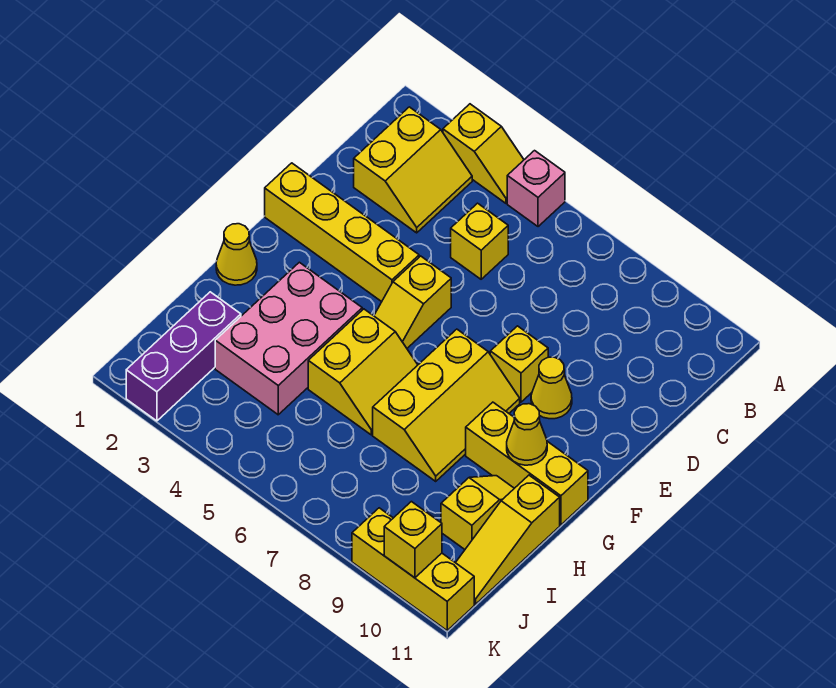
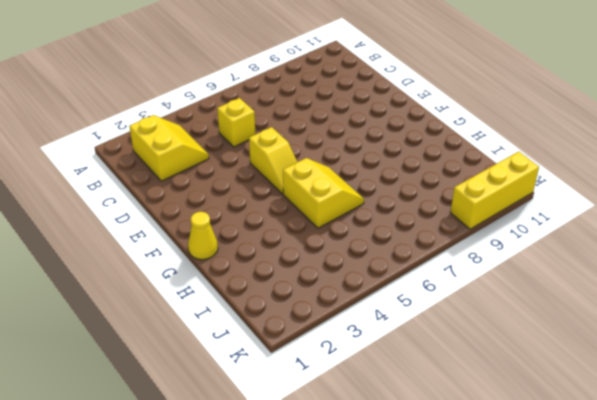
none -> yellow slope A3:A4 level 1 top 3
none -> pink brick A5 level 1
none -> yellow brick E1:E4 level 1

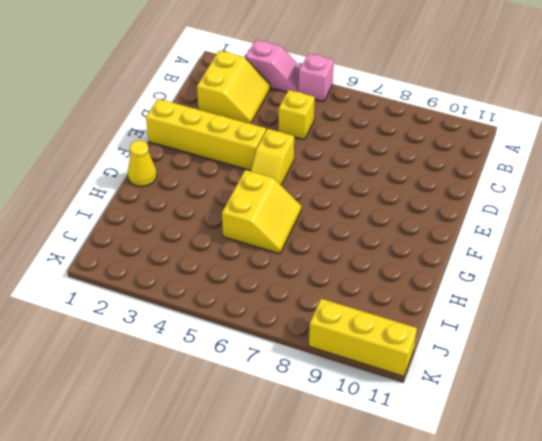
pink slope A3:A4 level 1 top 3 -> yellow slope A3:A4 level 1 top 3
none -> yellow brick E8 level 1
none -> yellow cone E9 level 1
none -> yellow slope F7:H8 level 1 top 7

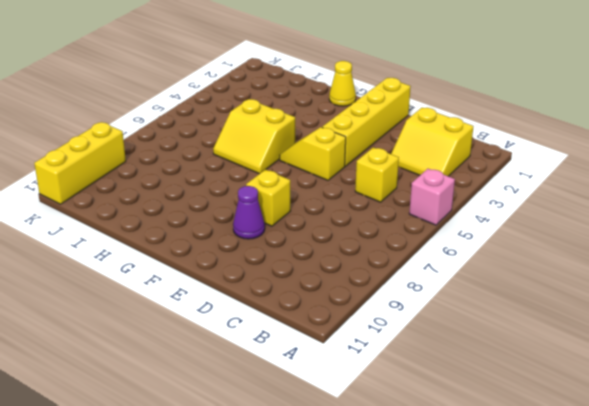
purple cone E9 level 1 -> yellow cone E9 level 1
none -> yellow slope A3:A4 level 1 top 3
none -> yellow slope F7:H8 level 1 top 7
none -> pink brick G3:I4 level 1

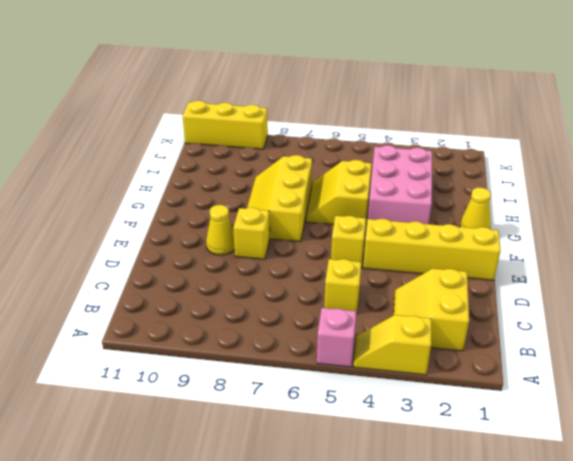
none -> yellow brick G9:G11 level 1
none -> yellow slope H10:I10 level 1 top I
none -> yellow slope H11:J11 level 1 top H

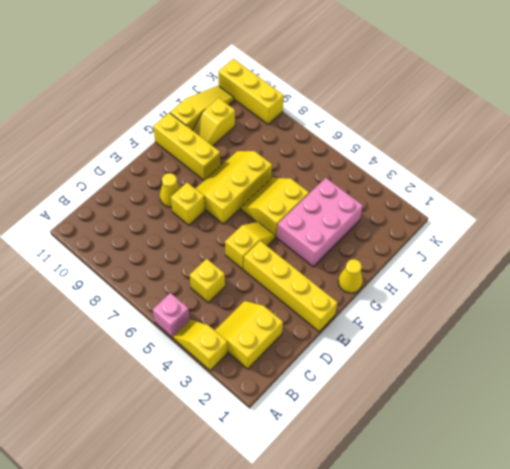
none -> purple brick I2:K2 level 1
none -> yellow cone G10 level 2
none -> yellow brick K10 level 2

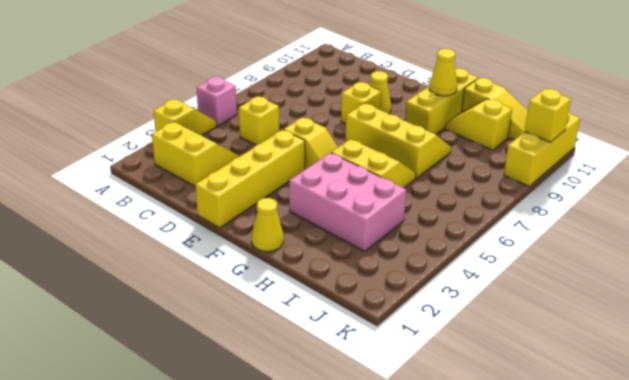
none -> purple brick I2:K2 level 1

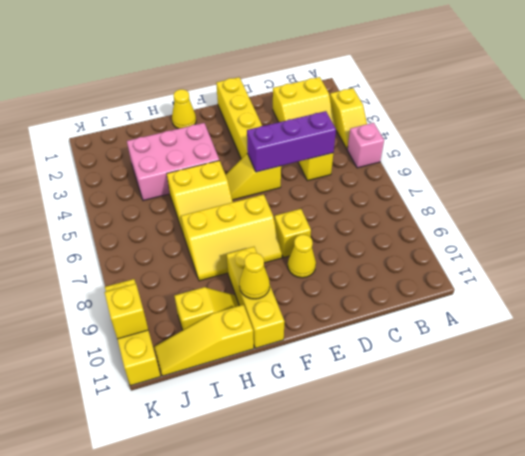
purple brick C5:E5 level 2 -> purple brick I2:K2 level 1

